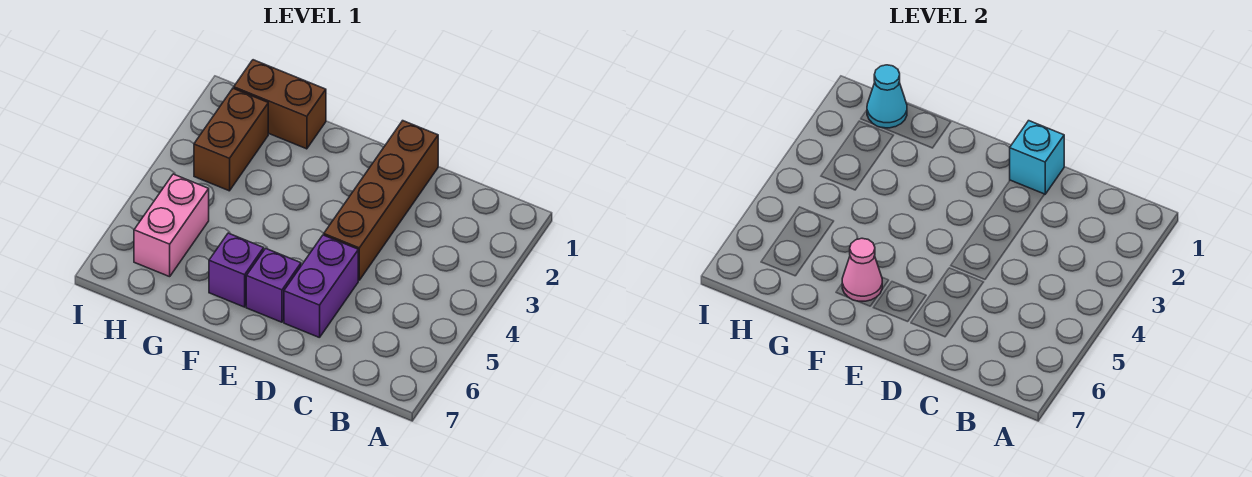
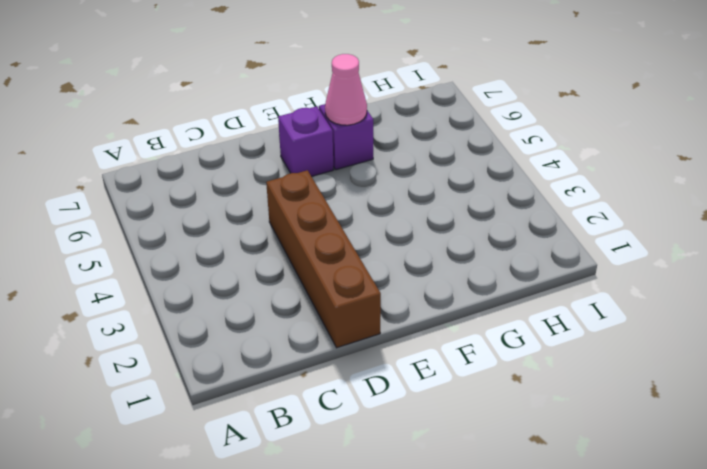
none -> purple brick D5:D6 level 1
none -> brown brick G1:H1 level 1

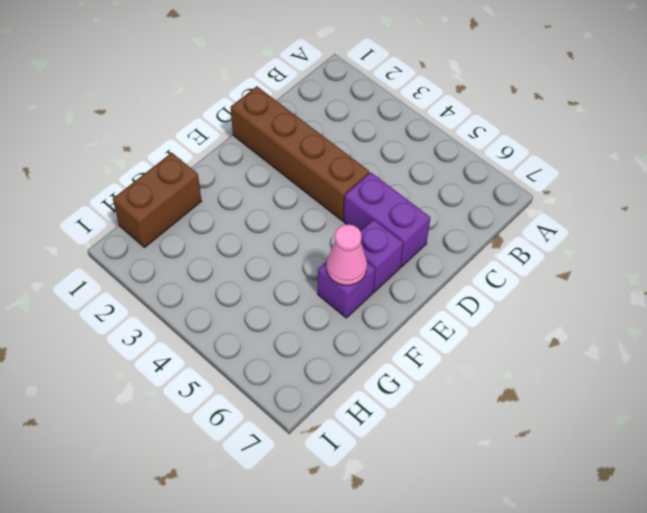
none -> brown brick H2:H3 level 1
none -> pink brick H5:H6 level 1

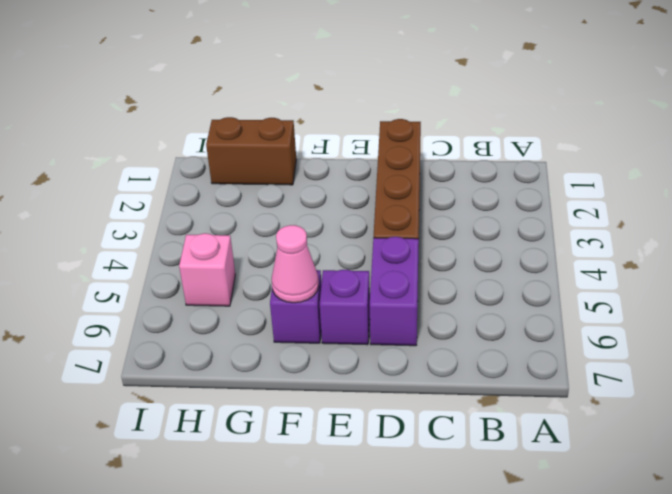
pink brick H5 level 1 -> pink brick H5:H6 level 1
none -> brown brick H2:H3 level 1
none -> cyan brick D1 level 2

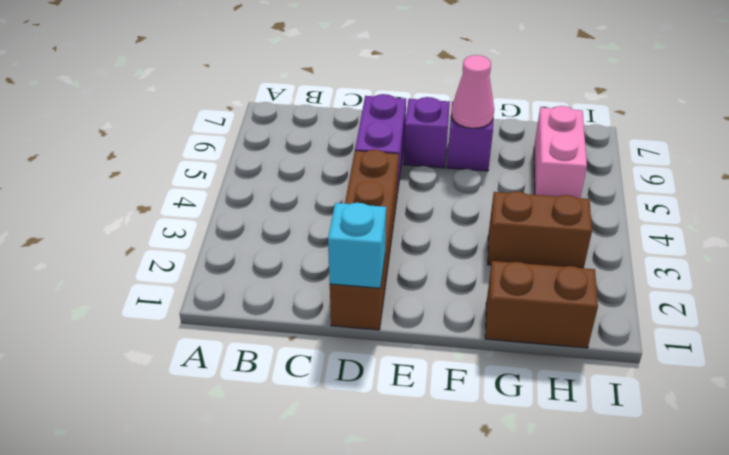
brown brick G3:H3 level 1 -> brown brick H2:H3 level 1
none -> cyan cone H1 level 2

